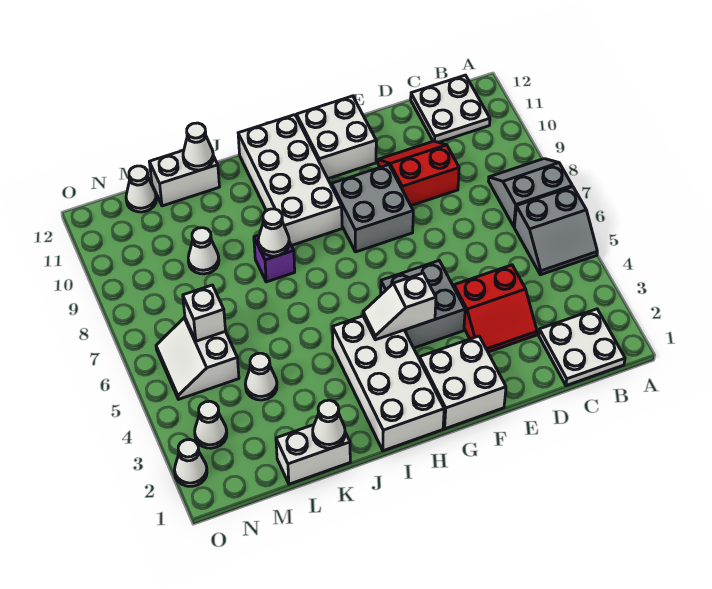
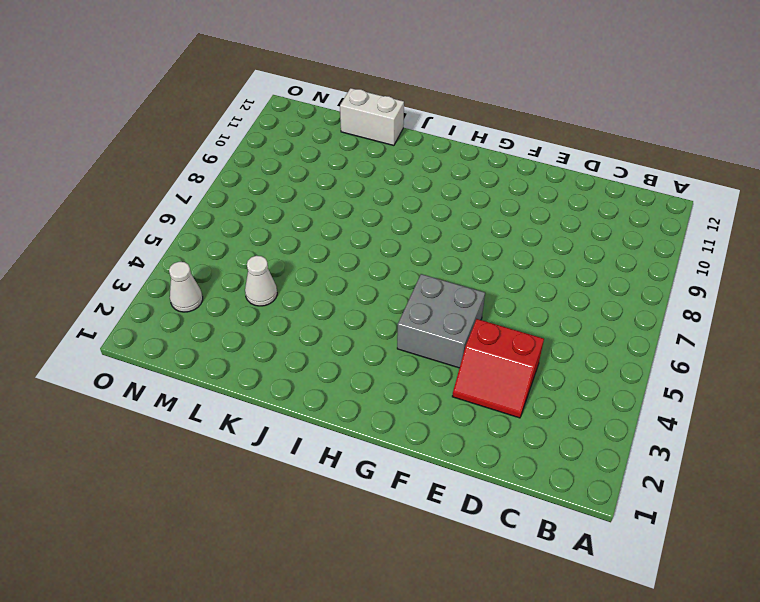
none -> grey slope A5:B6 level 1 top 6
none -> grey slope A7:B8 level 1 top 7
none -> white plate B1:C2 level 1

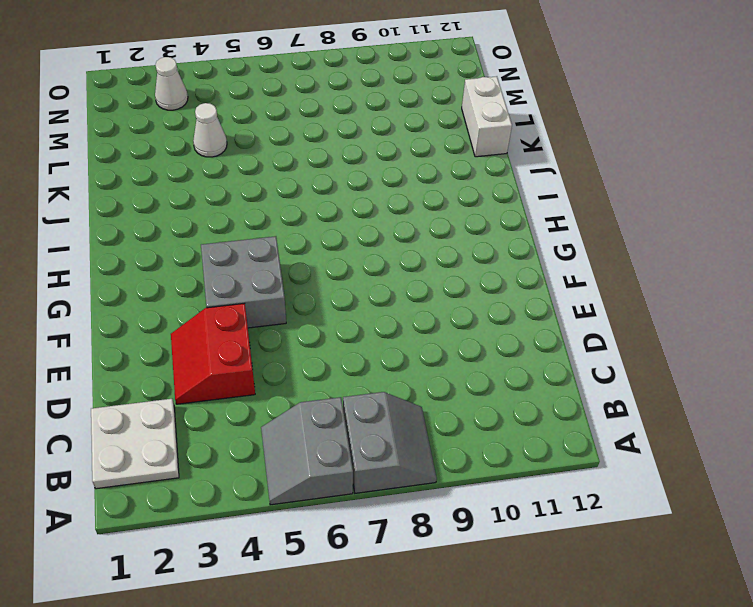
none -> white plate B11:C12 level 1
none -> red slope D9:E10 level 1 top 9
none -> white brick F1:G2 level 1

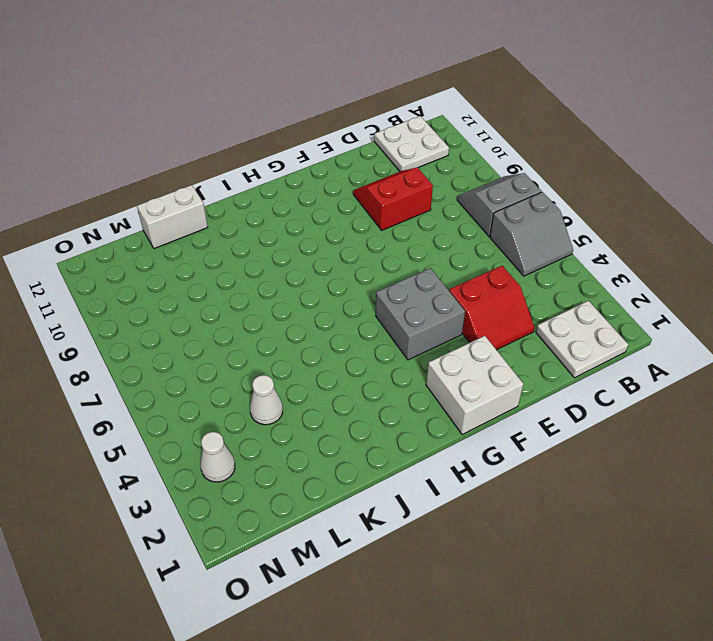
none -> grey brick F8:G9 level 1
none -> white brick F11:G12 level 1
none -> white brick H1:I4 level 1

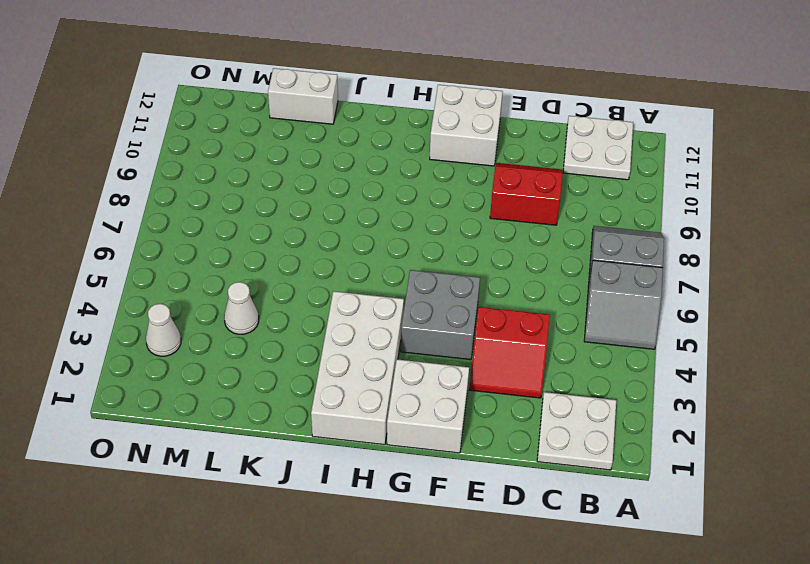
none -> grey brick F8:G9 level 1
none -> white brick H9:I12 level 1
none -> purple brick J8 level 1

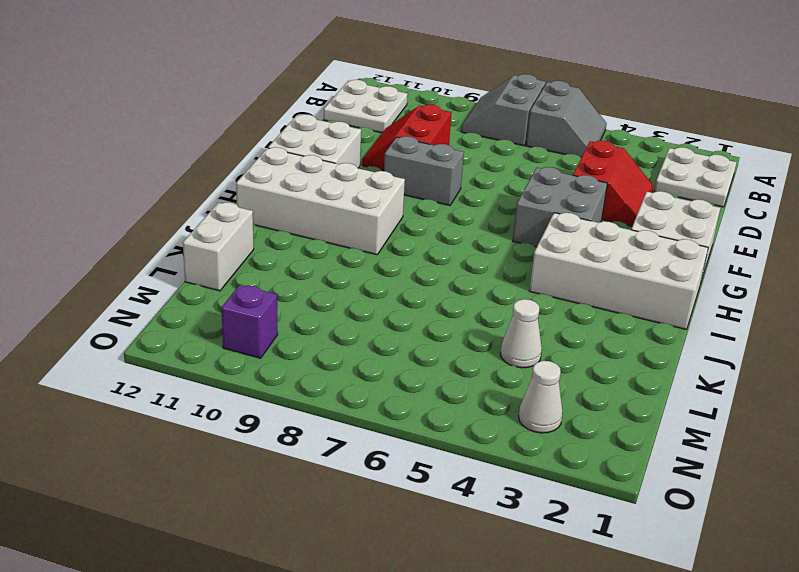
grey brick F8:F9 level 1 -> grey brick F8:G9 level 1
purple brick N10 level 1 -> purple brick J8 level 1
none -> white brick K1:L1 level 1
none -> white cone L9 level 1
none -> white slope M5:N6 level 1 top M

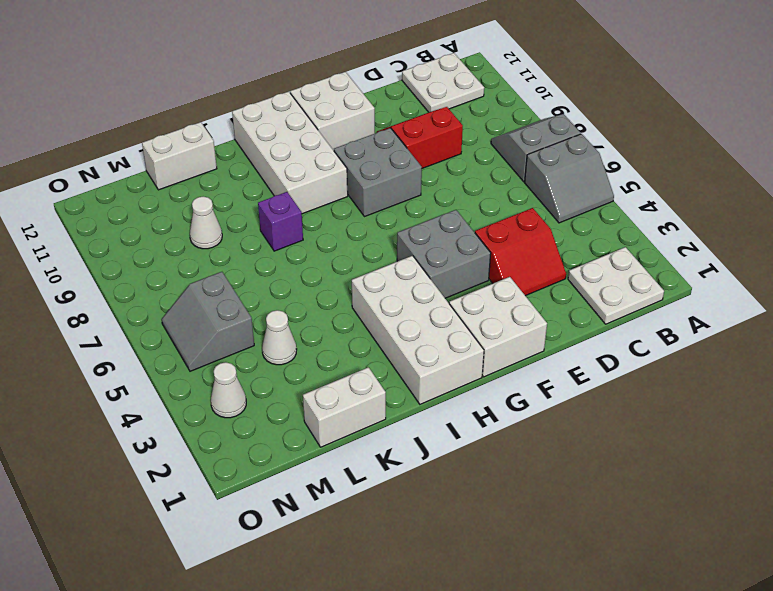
grey slope M5:N6 level 1 top M -> white slope M5:N6 level 1 top M
none -> white cone M12 level 1
none -> white cone O2 level 1
none -> white slope G4:H4 level 2 top G

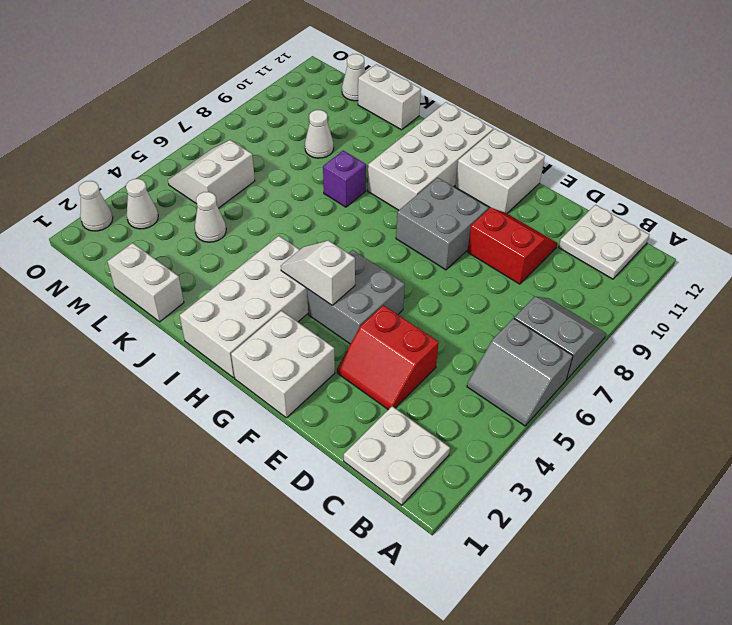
none -> white cone J8 level 2
none -> white cone K1 level 2
none -> white cone K12 level 2

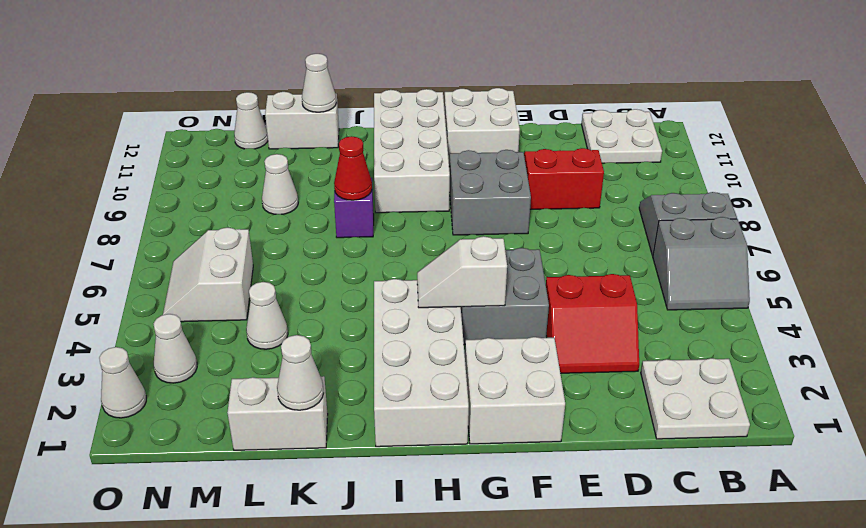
red cone J8 level 2 -> white cone J8 level 2
none -> white brick M6 level 2

